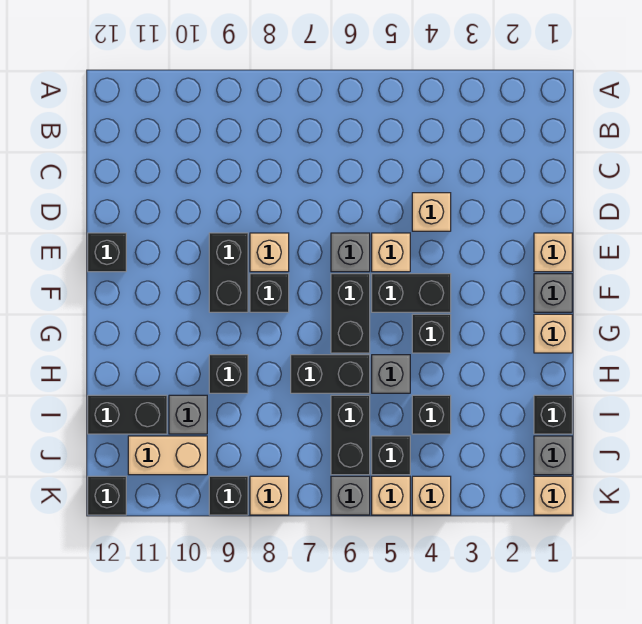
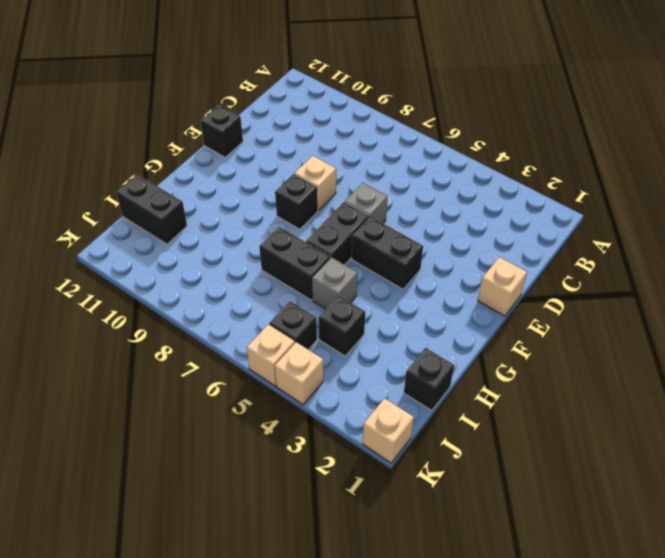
none -> tan brick D4 level 1
none -> tan brick E5 level 1
none -> black brick E9:F9 level 1
none -> grey brick F1 level 1

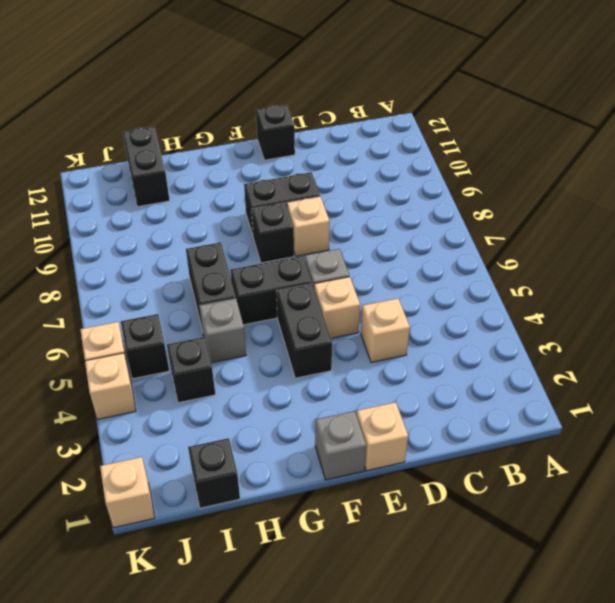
none -> tan brick G1 level 1
none -> black brick G4 level 1
none -> black brick H9 level 1
none -> black brick I6:J6 level 1

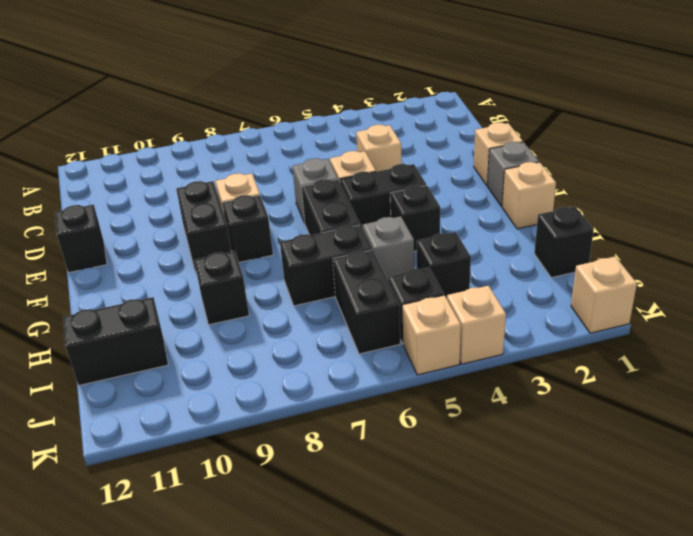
none -> grey brick I10 level 1
none -> grey brick J1 level 1
none -> tan brick J10:J11 level 1
none -> grey brick K6 level 1

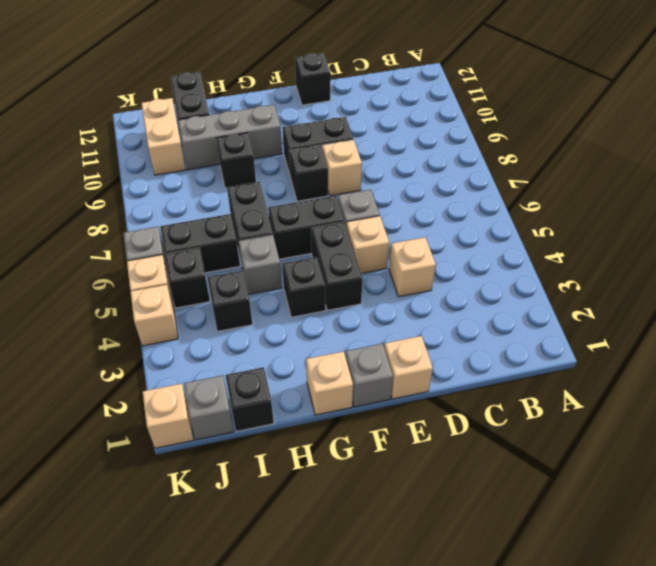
grey brick G10:I10 level 1 -> grey brick I10 level 1
none -> tan brick K8 level 1
none -> black brick K9 level 1
none -> black brick K12 level 1

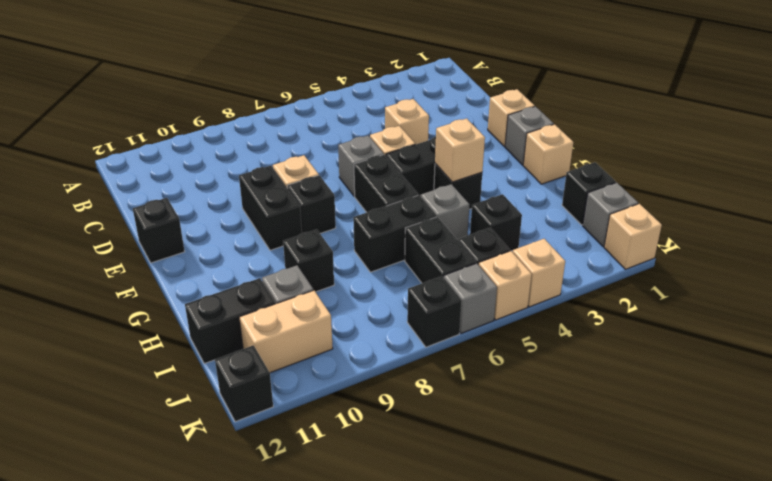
tan brick G4 level 2 -> tan brick K8 level 1
black brick K7 level 1 -> black brick K9 level 1

